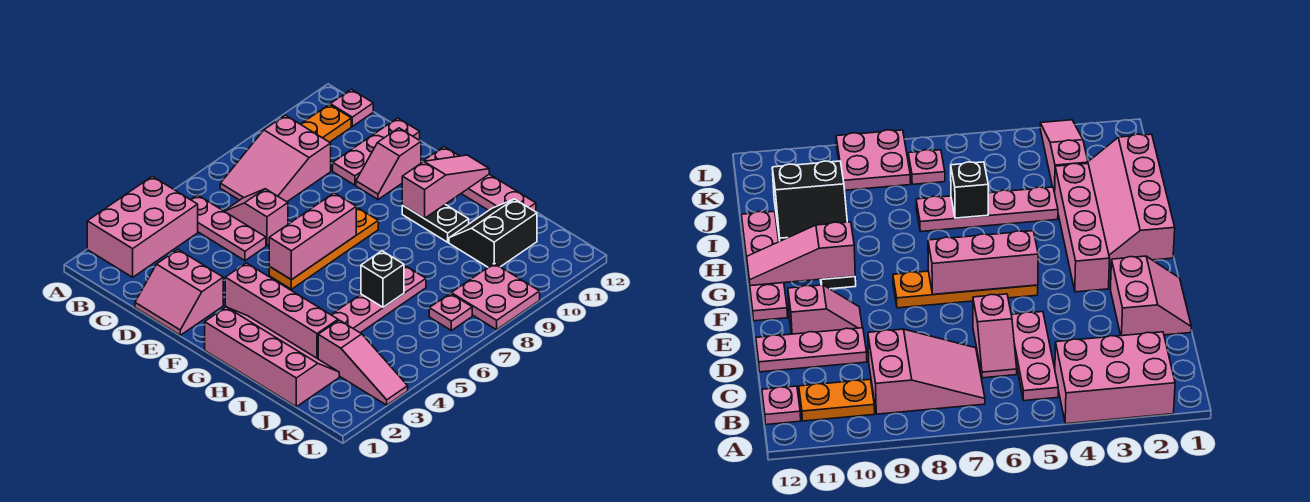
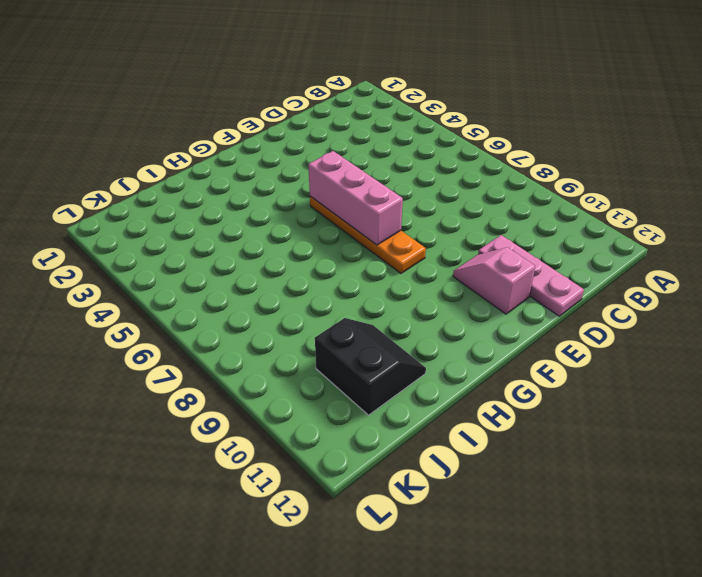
none -> pink brick A2:B4 level 1
none -> pink plate B5:D5 level 1
none -> pink slope B7:C9 level 1 top 9

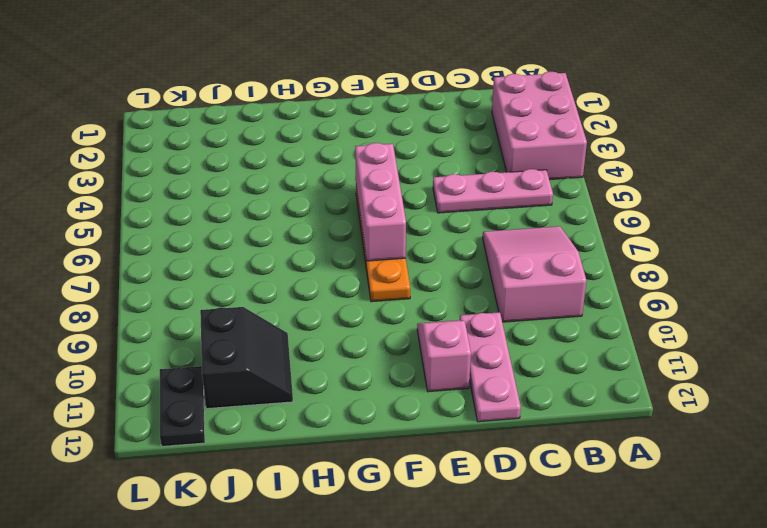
black plate K11:K12 level 1 -> black plate G10:H10 level 1
none -> orange plate B10:B11 level 1
none -> pink plate B12 level 1
none -> pink slope C6:D6 level 1 top D

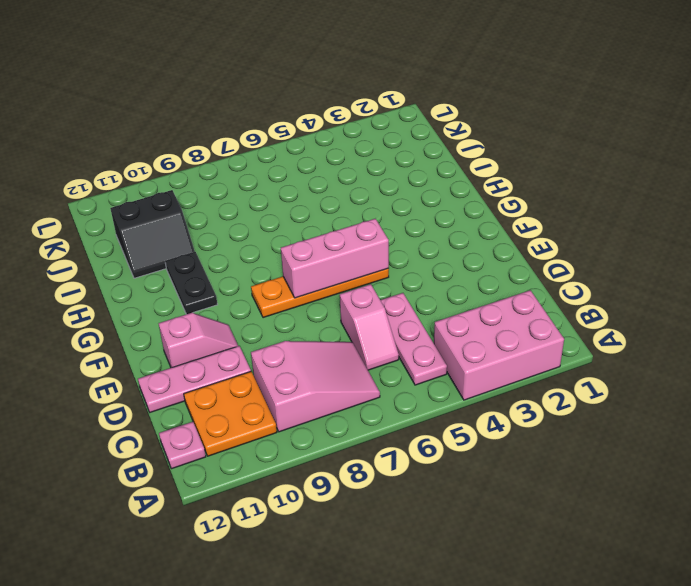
orange plate B10:C11 level 1 -> orange plate B10:B11 level 1
none -> pink slope D1:E2 level 1 top 2
none -> pink brick F3:I3 level 1
none -> pink plate F12:I12 level 1

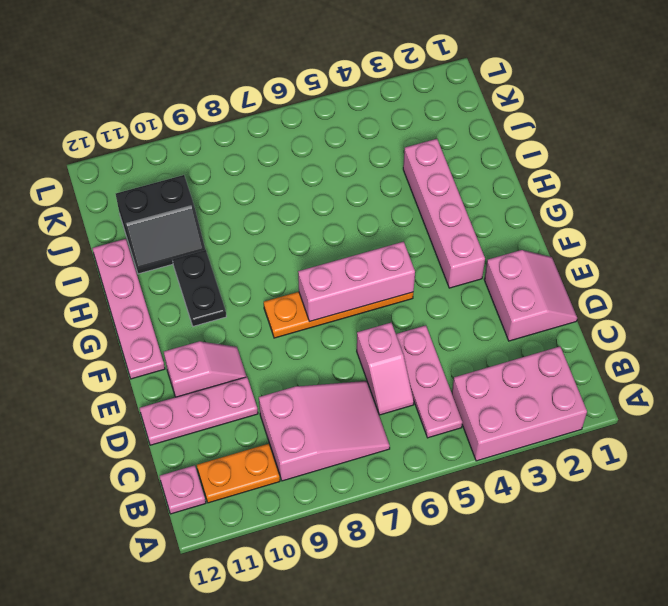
none -> pink slope G1:J2 level 1 top 1
none -> pink plate I4:I7 level 1
none -> pink slope J3:L3 level 1 top J

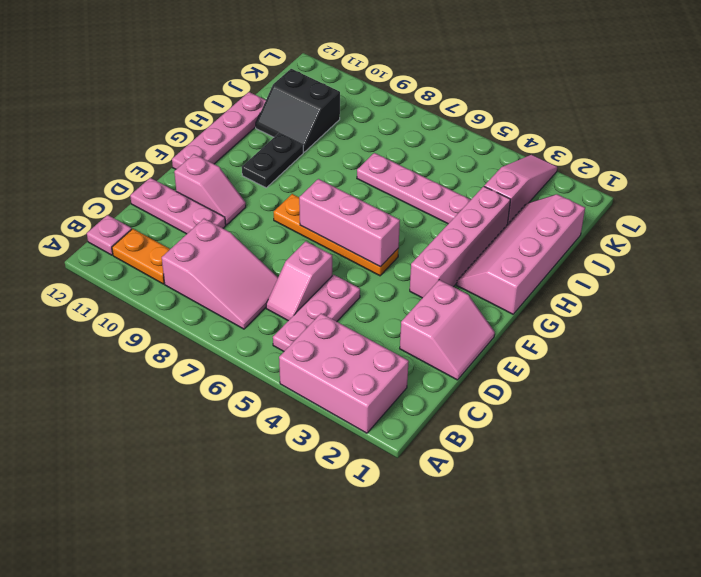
none -> pink plate K7 level 1
none -> pink plate K8:L9 level 1
none -> pink slope G10:G12 level 2 top 10

